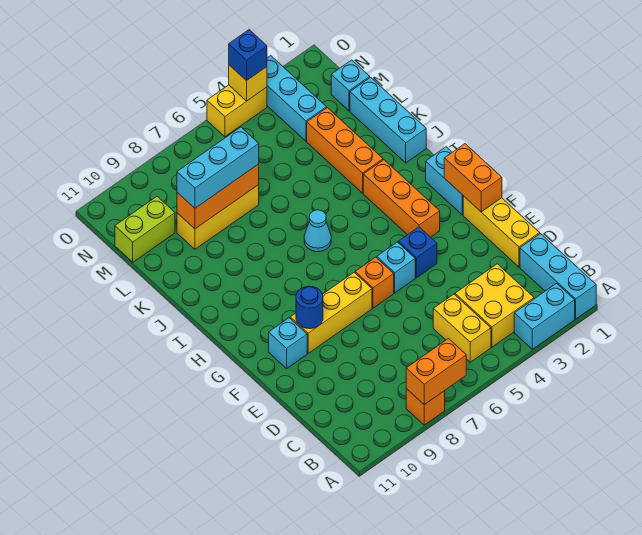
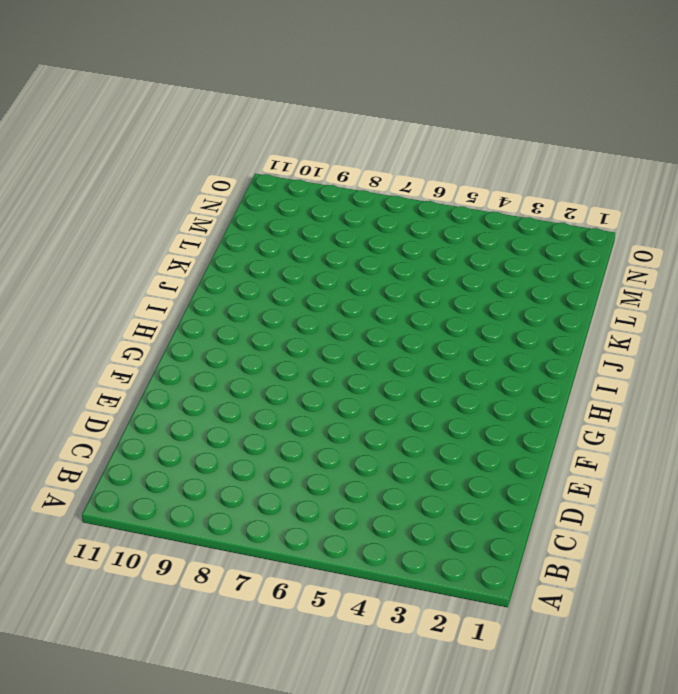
none -> cyan brick A1:C1 level 1
none -> cyan brick A2:A3 level 1
none -> orange brick A8 level 1

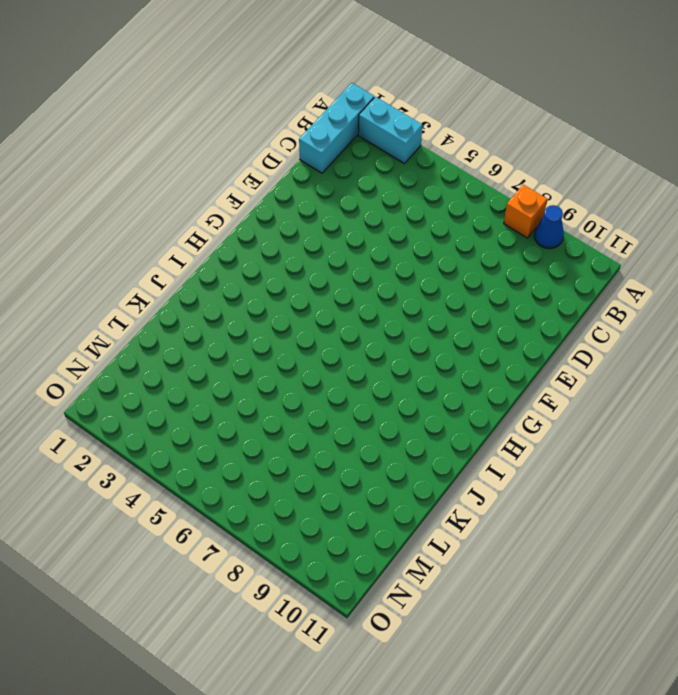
blue cone A9 level 1 -> none
none -> yellow brick B3:C4 level 1
none -> yellow brick B5:C5 level 1
none -> yellow brick D1:F1 level 1

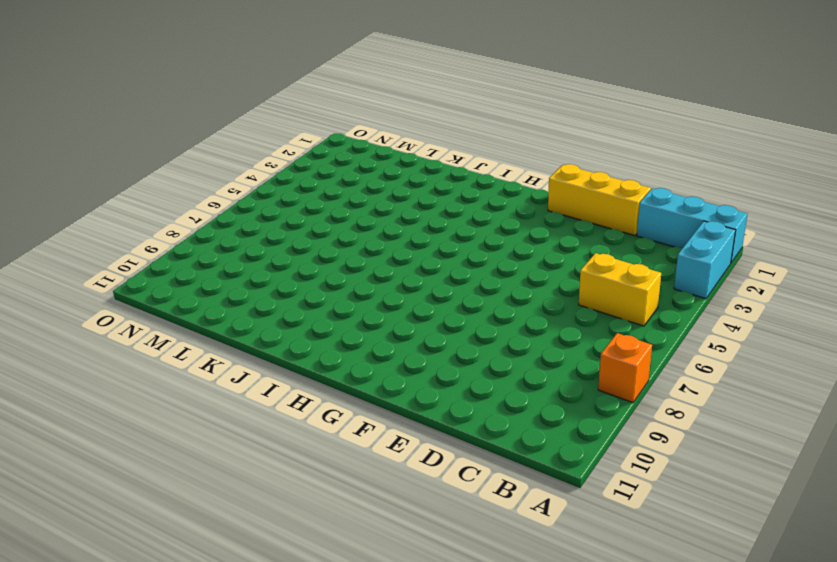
none -> yellow brick B3:C4 level 1
none -> blue brick F4 level 1
none -> cyan brick F5 level 1

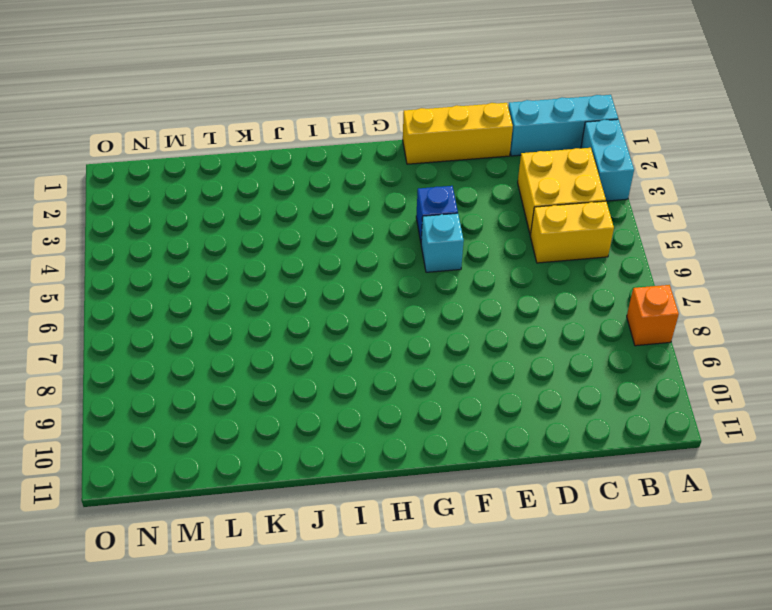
none -> orange brick F6 level 1
none -> yellow brick F7:F9 level 1
none -> cyan brick F10 level 1

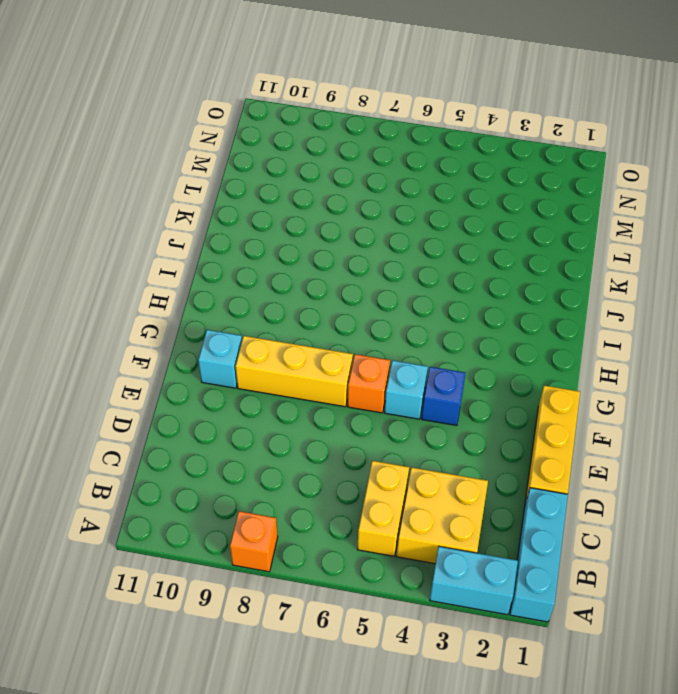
none -> cyan brick G1:H1 level 1
none -> orange brick G3:I3 level 1
none -> cyan cone I6 level 1

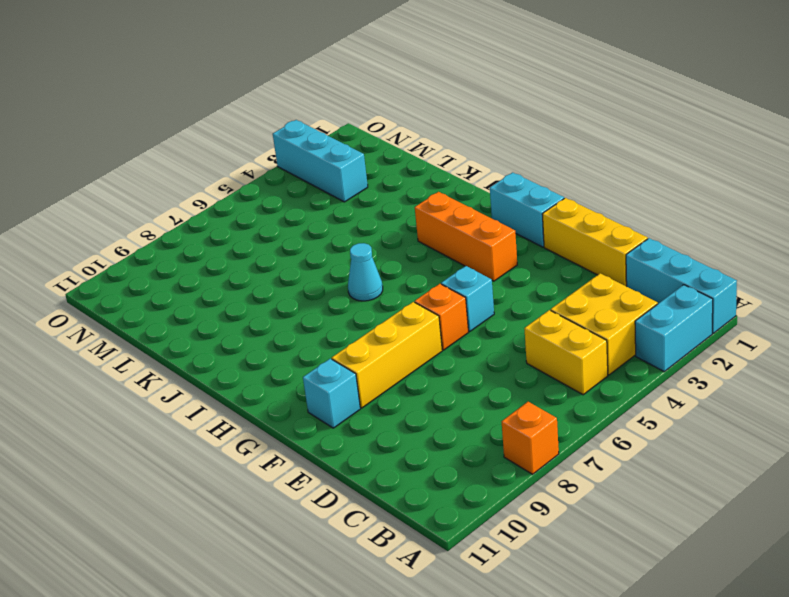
none -> blue brick F4 level 1
none -> cyan brick J1:L1 level 1
none -> orange brick J3:L3 level 1

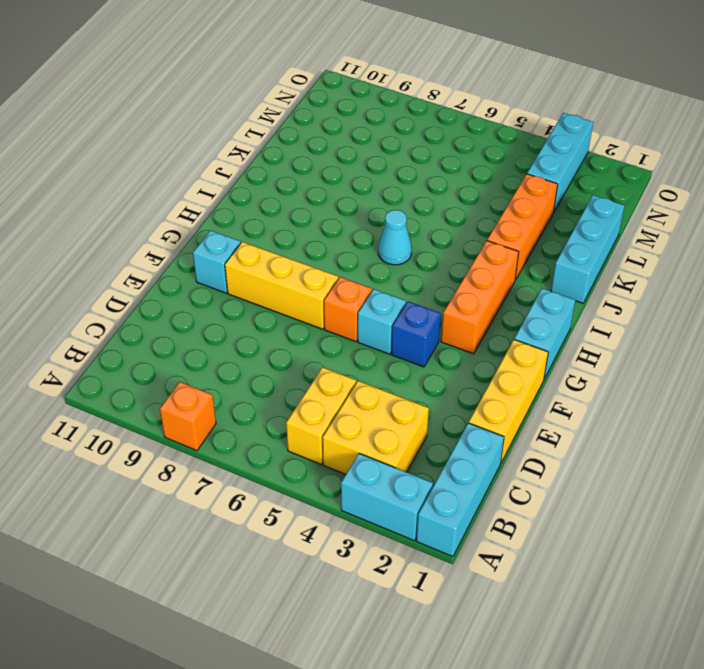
none -> yellow brick L7:L9 level 1
none -> cyan brick M1 level 1
none -> lime brick M10:M11 level 1

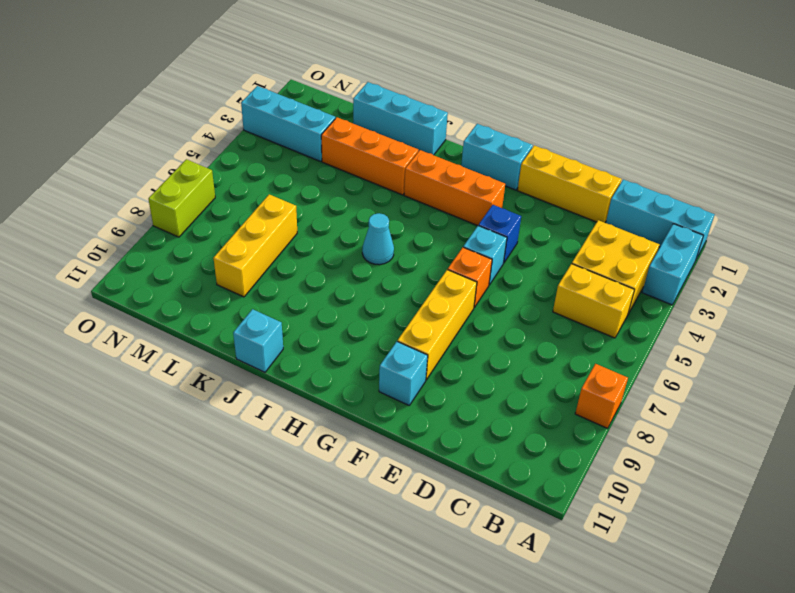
cyan brick J11 level 1 -> cyan brick M1 level 1
lime brick O7:O8 level 1 -> lime brick M10:M11 level 1
none -> yellow brick O4:O5 level 1
none -> orange brick A7:A8 level 2
none -> orange brick F1:G1 level 2

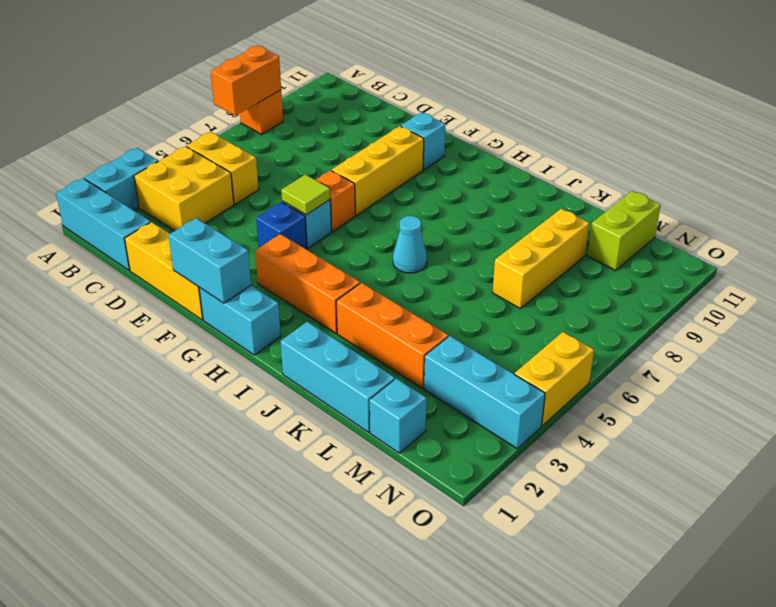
cyan brick F1:G1 level 2 -> orange brick F1:G1 level 2
lime tile F5 level 2 -> none
none -> blue round brick F9 level 2
none -> orange brick L7:L9 level 2
none -> yellow brick O4 level 2

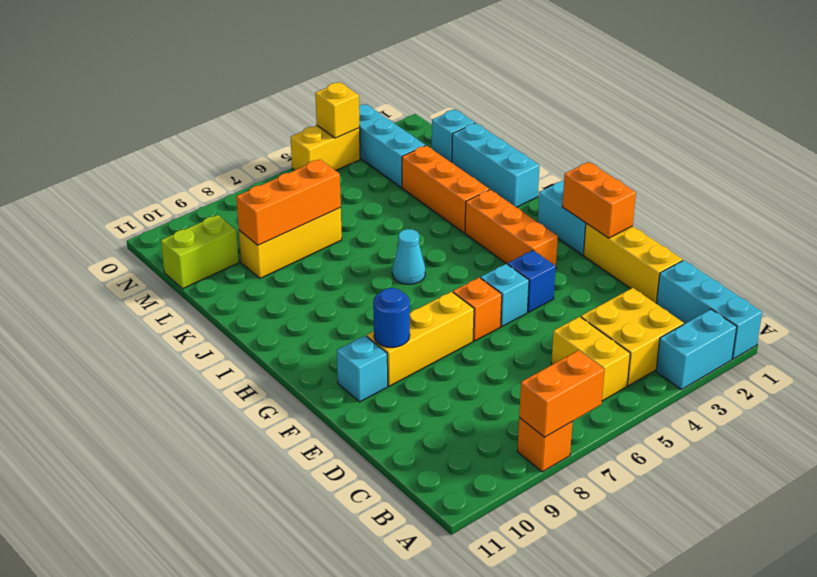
none -> cyan brick L7:L9 level 3
none -> blue brick O4 level 3

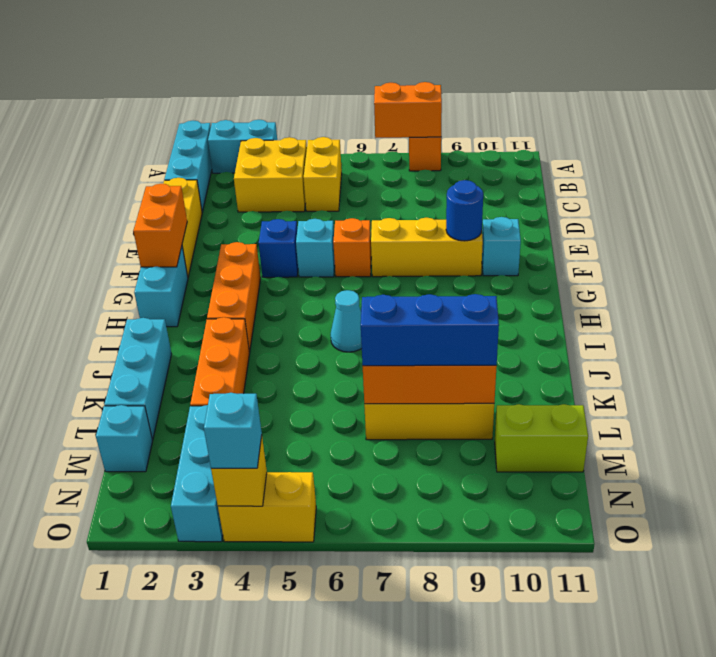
blue brick L7:L9 level 3 -> cyan brick L7:L9 level 3
cyan brick O4 level 3 -> blue brick O4 level 3

